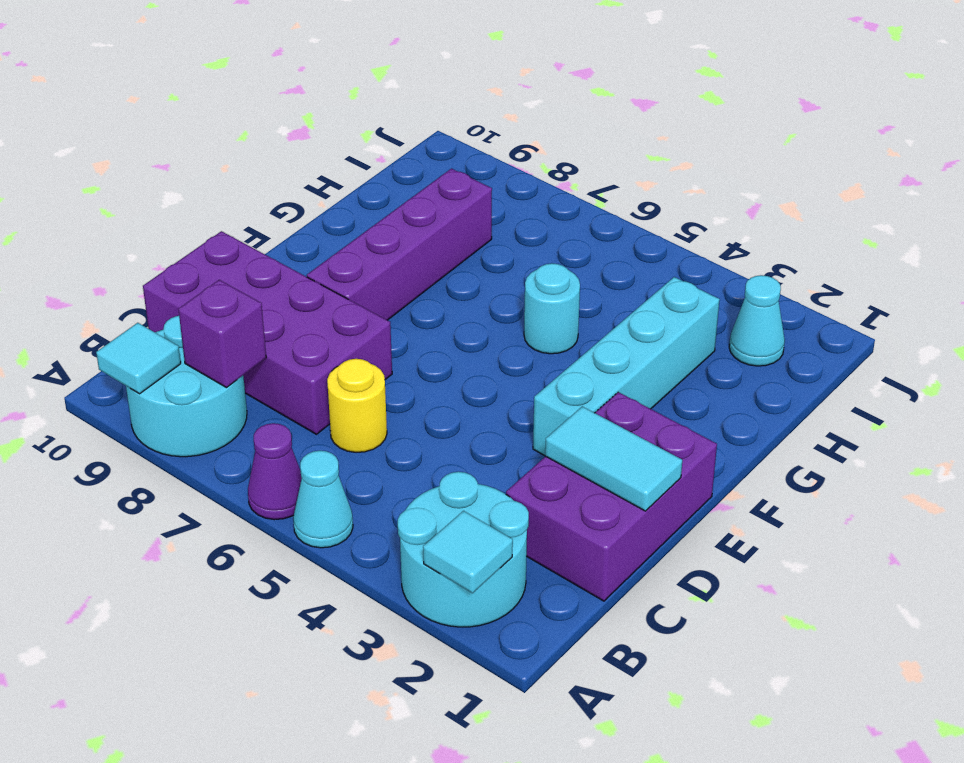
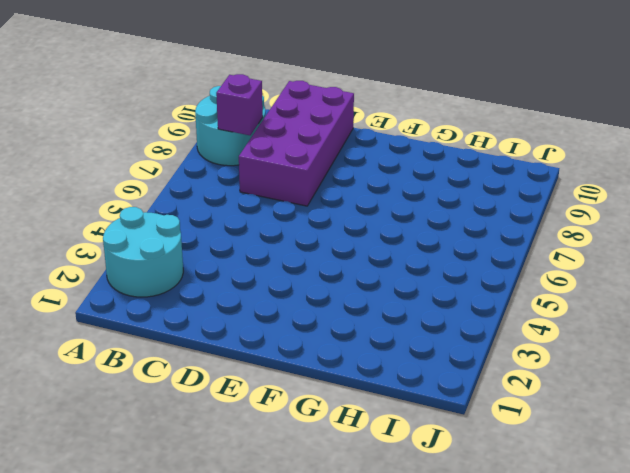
none -> cyan cone A5 level 1
none -> purple cone A6 level 1
none -> purple brick C1:E2 level 1

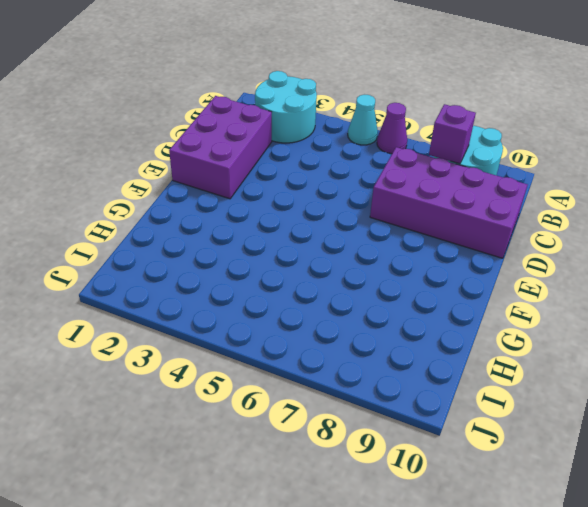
none -> yellow round brick C6 level 1
none -> cyan brick E3:H3 level 1
none -> purple brick E8:H8 level 1

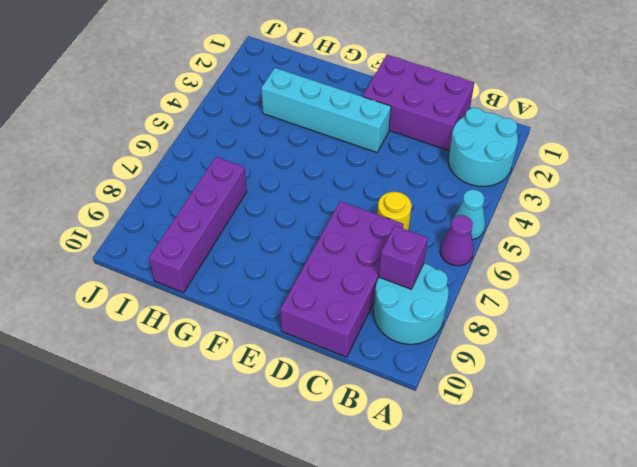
purple brick H7:H10 level 1 -> purple brick E8:H8 level 1
none -> cyan round brick G5 level 1
none -> cyan cone I2 level 1
none -> cyan tile A2 level 2

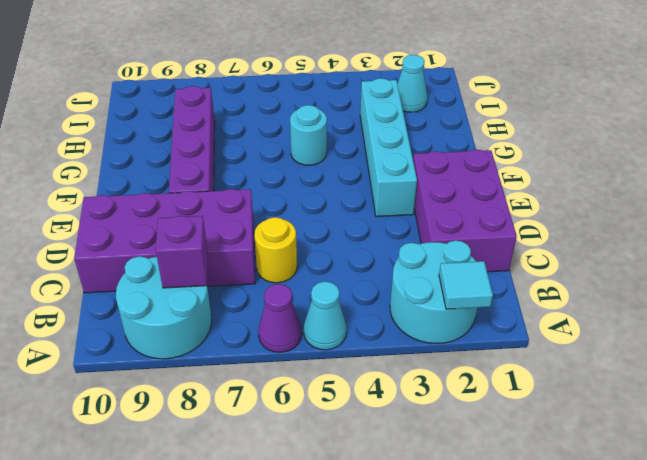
none -> cyan tile A9 level 2
none -> cyan tile D1:D2 level 2

